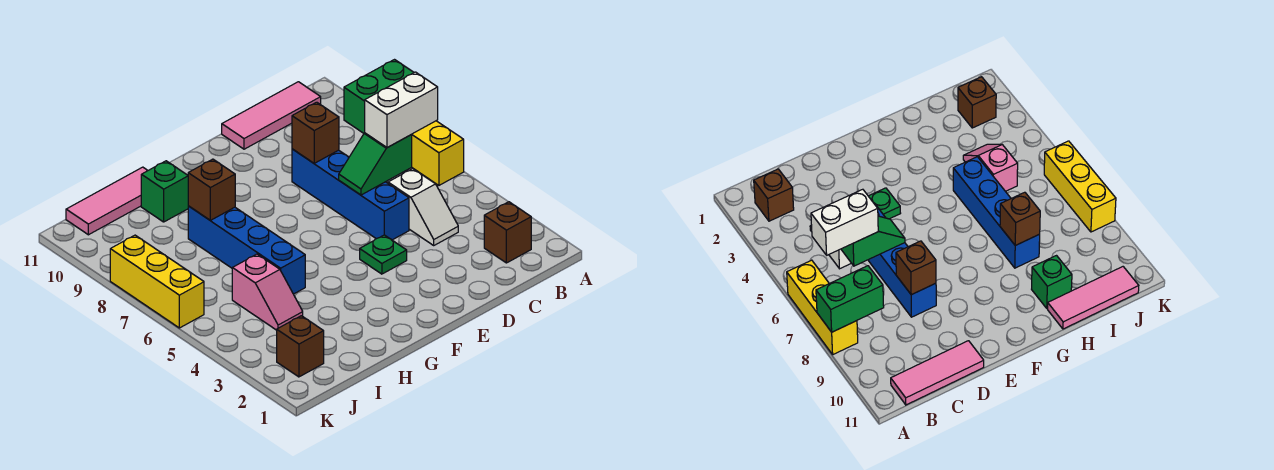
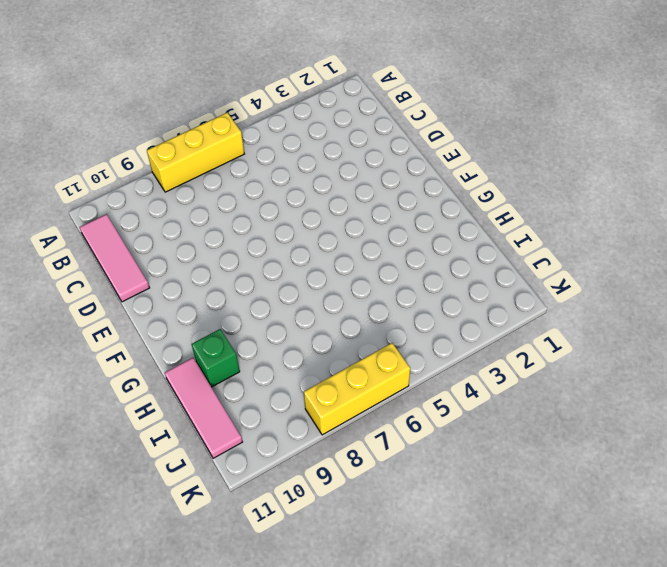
none -> brown brick B2 level 1
none -> white slope C4:C5 level 1 top 5
none -> blue brick D5:D8 level 1

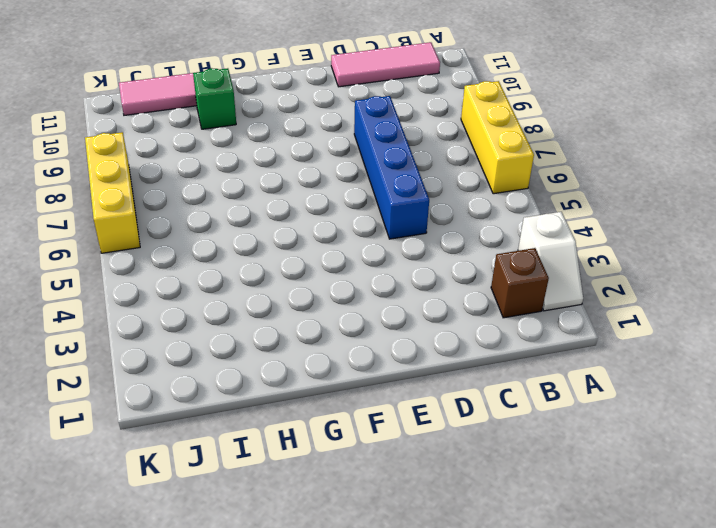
white slope A2:A3 level 1 top 3 -> white slope C4:C5 level 1 top 5
none -> green plate E4 level 1
none -> blue brick H5:H8 level 1
none -> pink slope I4:I5 level 1 top 5

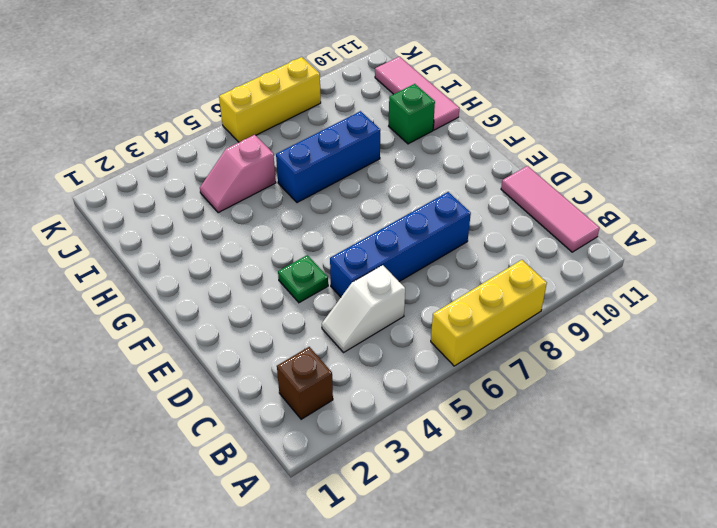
blue brick H6:H8 level 1 -> blue brick H5:H8 level 1
none -> brown brick J2 level 1
none -> green brick A8:B8 level 2
none -> green slope C6:D6 level 2 top C

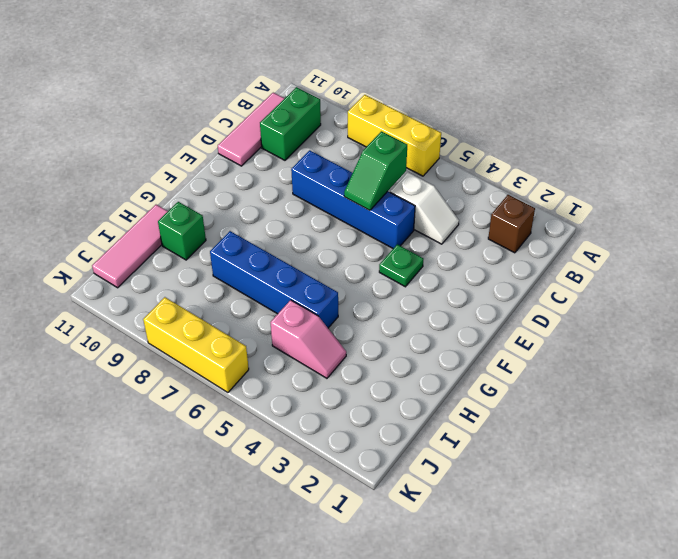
green brick B10:C10 level 1 -> green brick A8:B8 level 2
none -> brown brick J2 level 1
none -> brown brick D8 level 2
none -> brown brick H8 level 2

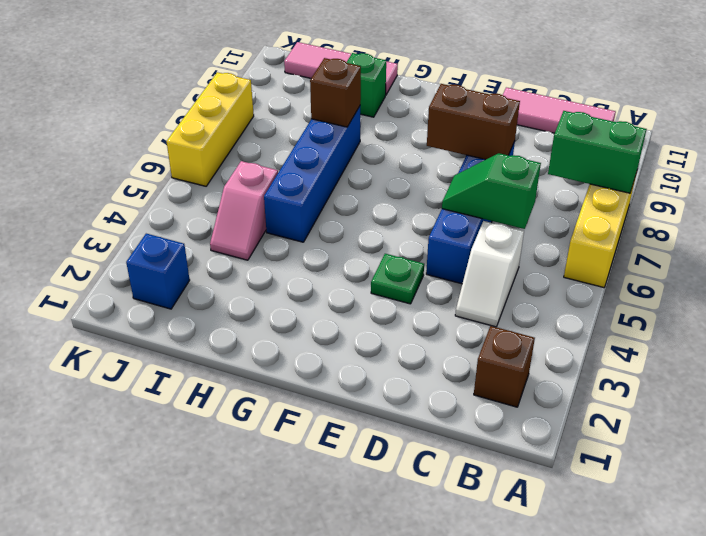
brown brick D8:E8 level 2 -> brown brick D8 level 2
blue brick J2 level 1 -> brown brick J2 level 1
none -> white brick B6:C6 level 3

